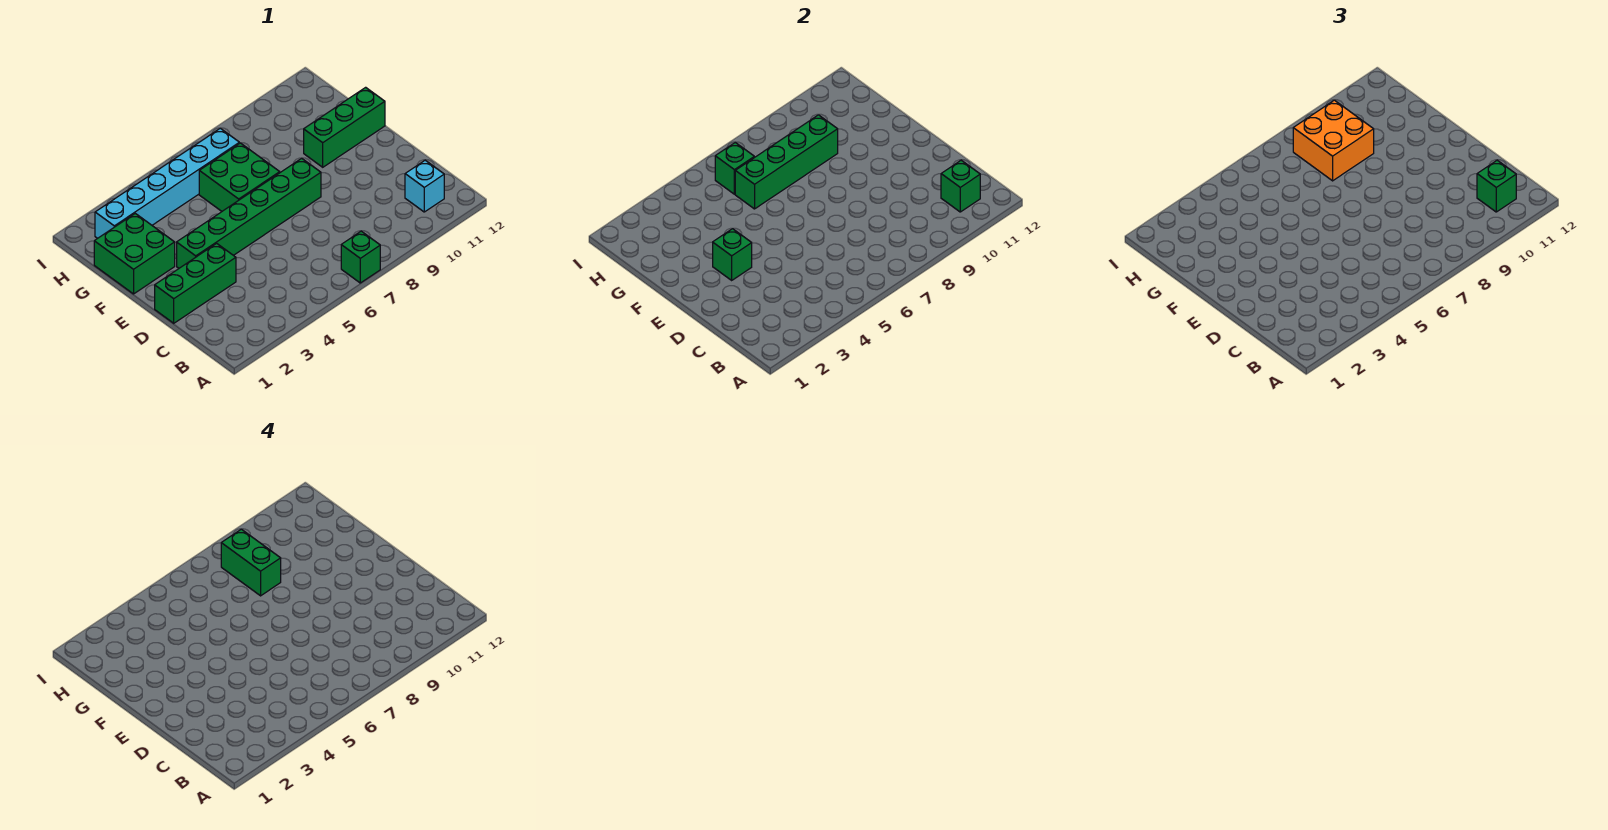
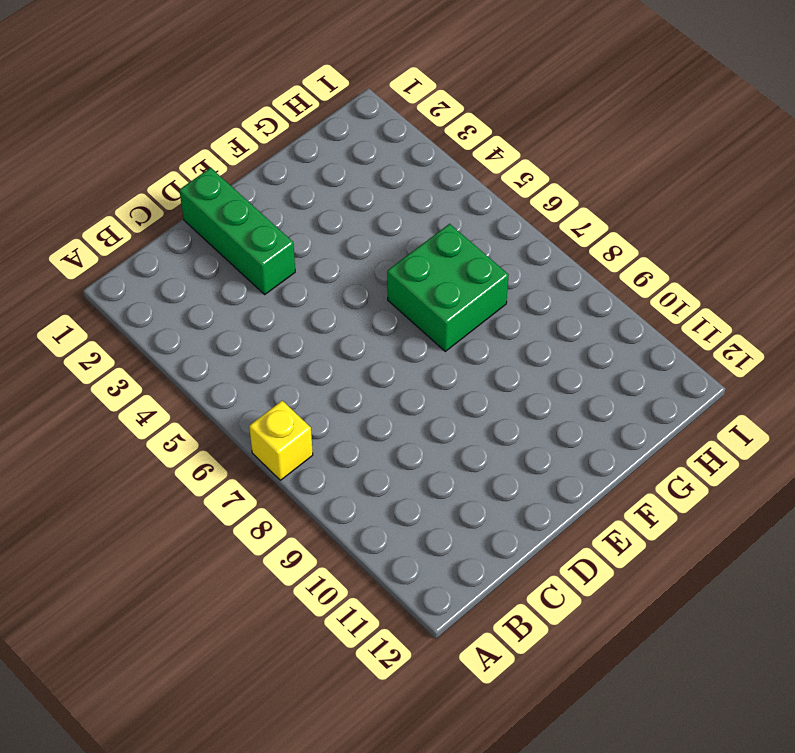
yellow brick A7 level 1 -> green brick A7 level 1
none -> cyan brick B11 level 1
none -> green brick E3:E8 level 1
none -> green brick F1:G2 level 1

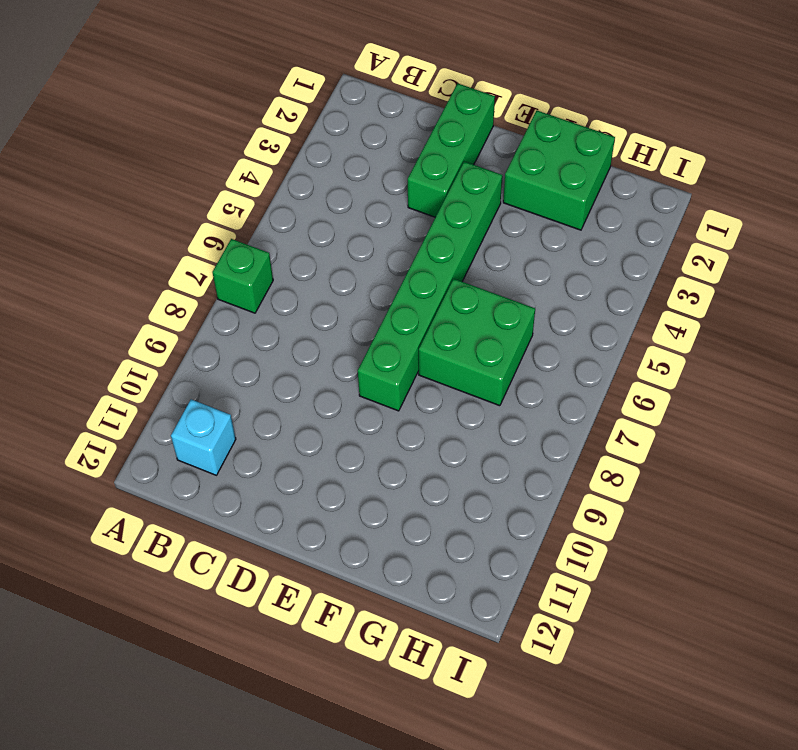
none -> green brick F10:F12 level 1
none -> cyan brick H2:H7 level 1
none -> green brick B11 level 2

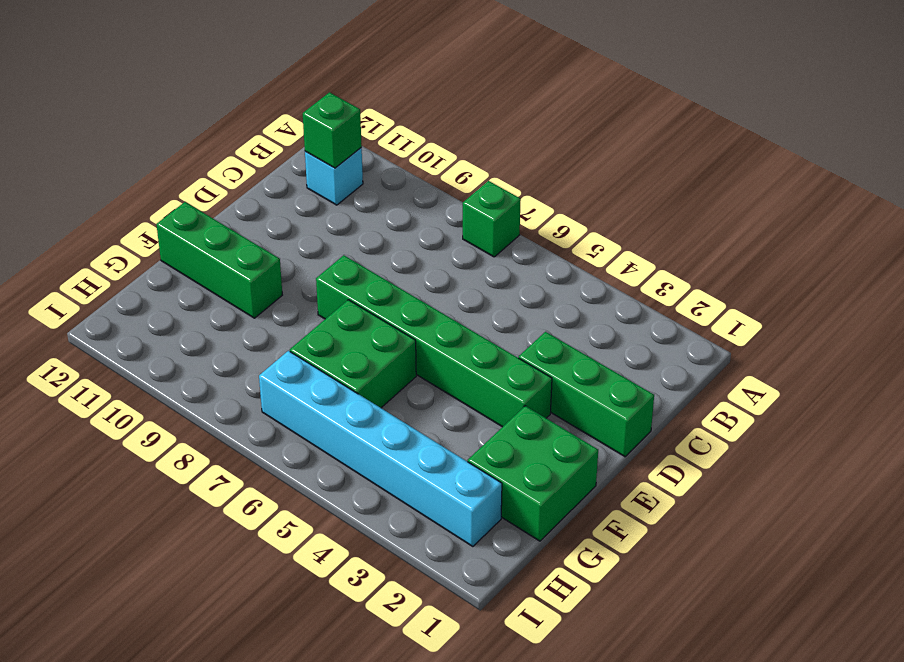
none -> green brick E3 level 2
none -> green brick G6:G9 level 2
none -> green brick H6 level 2

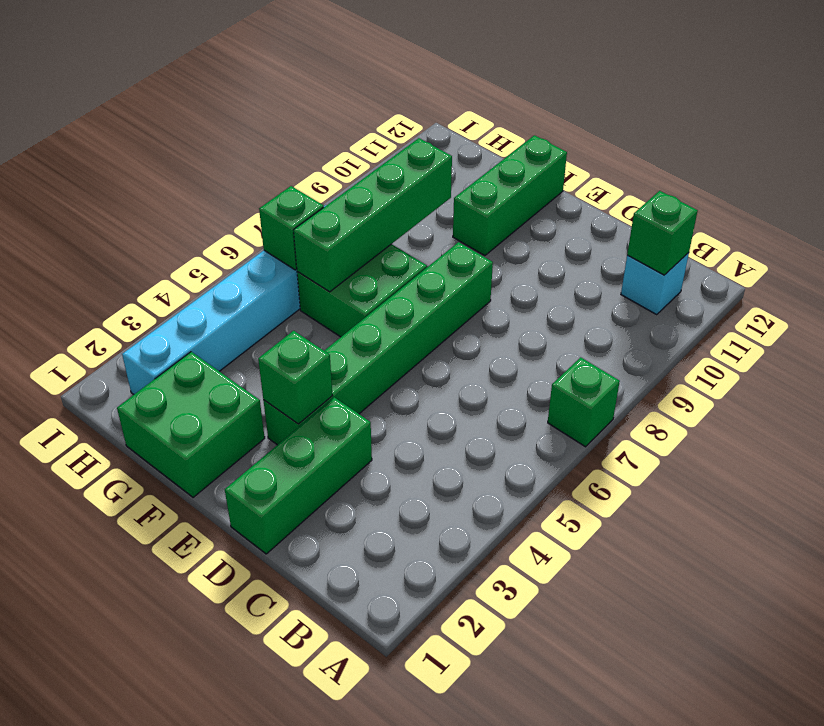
none -> green brick B11 level 3
none -> orange brick G8:H9 level 3
none -> green brick G8:H8 level 4

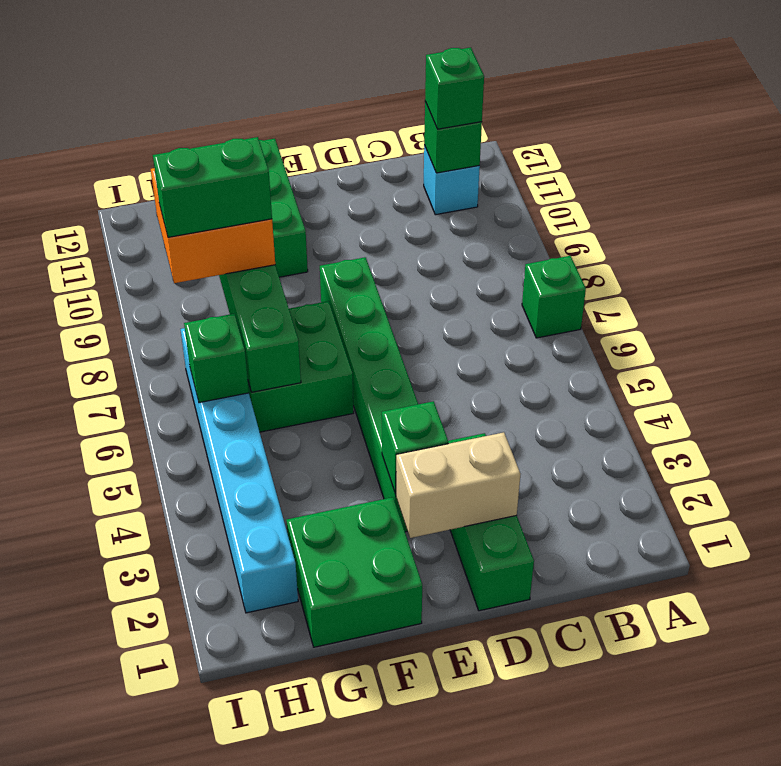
tan brick D2:E2 level 2 -> none

